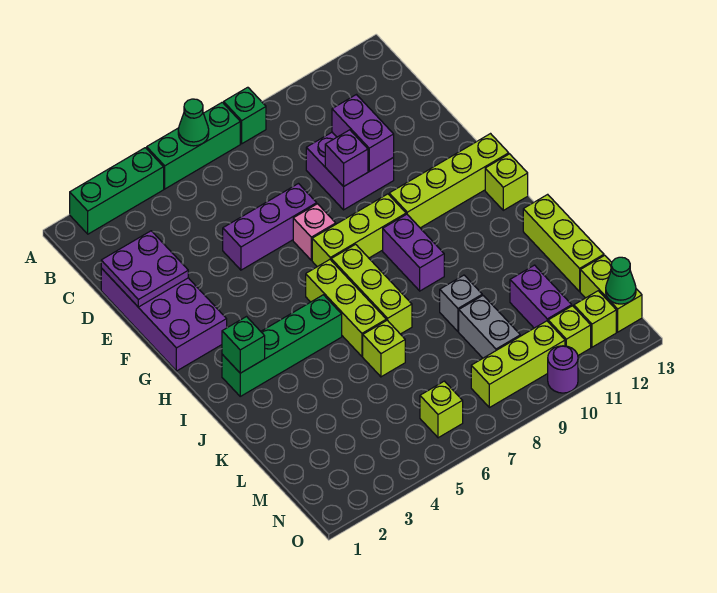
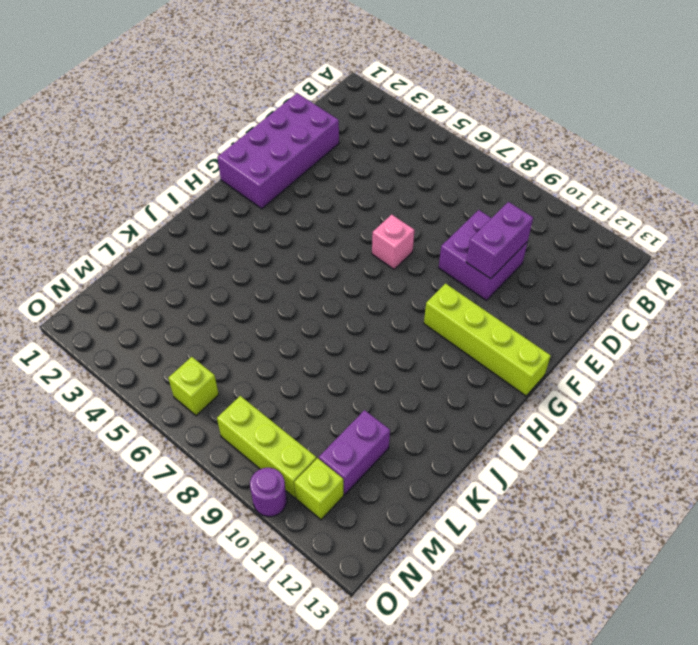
none -> green brick A2:A4 level 1
none -> green brick A5:A7 level 1
none -> green brick A8 level 1
none -> purple brick E5:E7 level 1

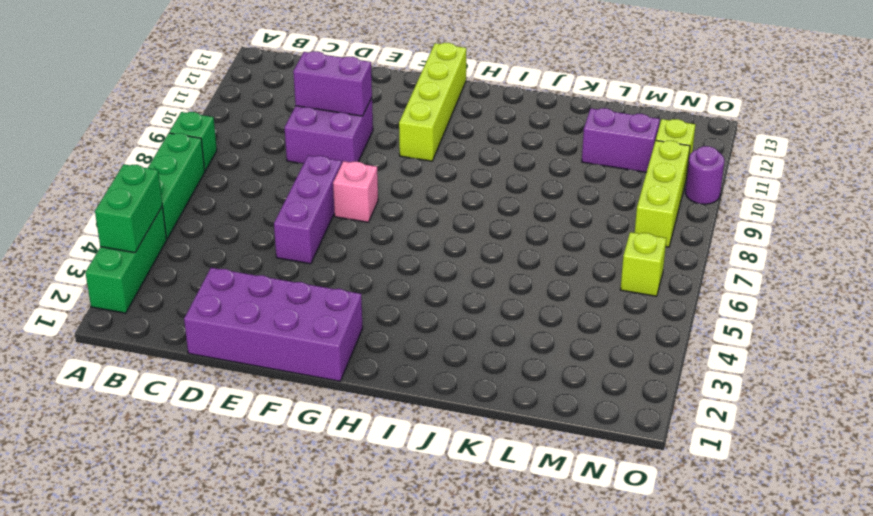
green brick A3:A4 level 2 -> none
none -> lime brick G7:G9 level 1
none -> lime brick H6:J6 level 1
none -> lime brick H7:J7 level 1
none -> purple brick H9:I9 level 1

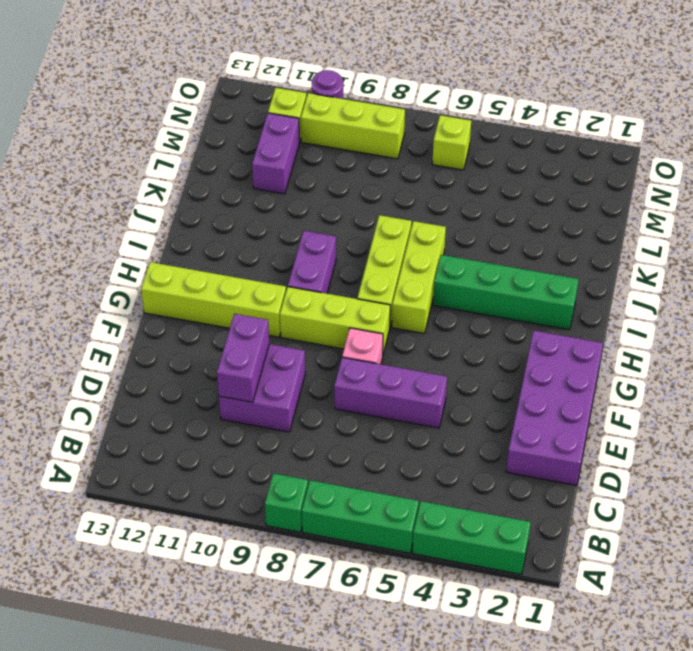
none -> lime brick H13 level 1
none -> lime brick J13:L13 level 1
none -> lime brick K6 level 1
none -> grey brick K9 level 1

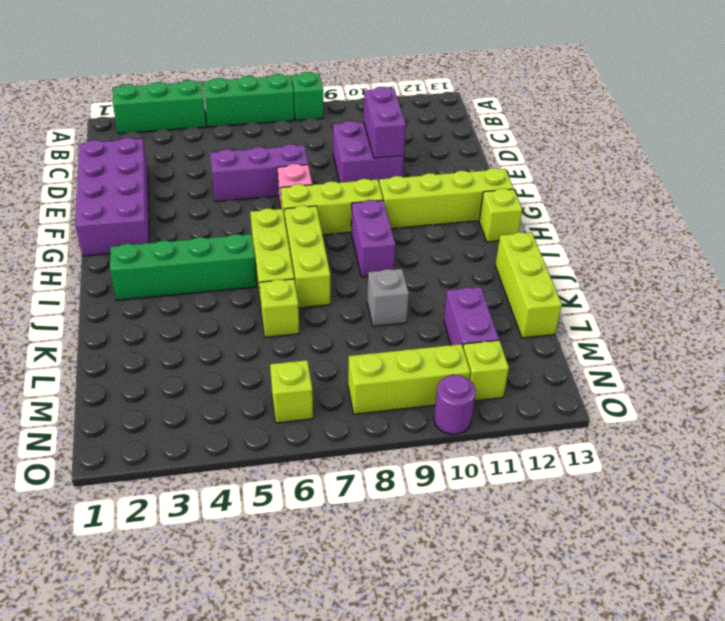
none -> grey brick L9:M9 level 1
none -> lime brick M13:N13 level 1
none -> lime brick N12 level 1
none -> green cone A6 level 2

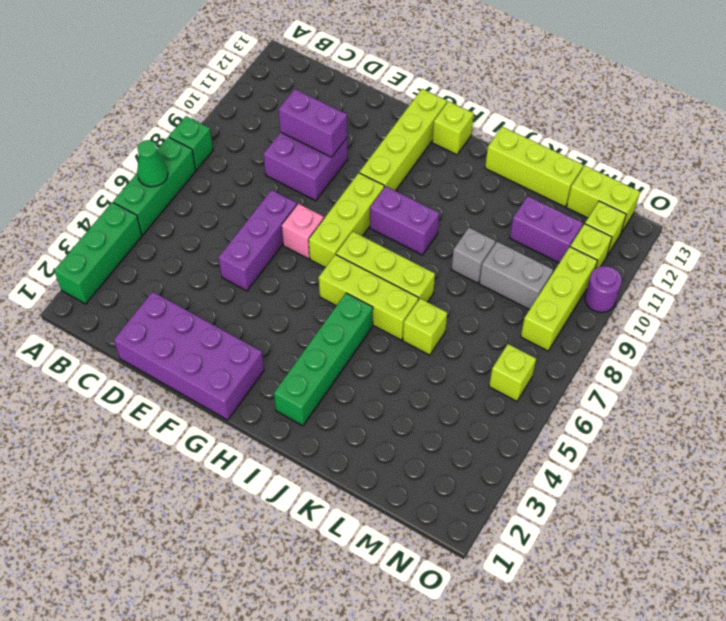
none -> purple plate D1:E2 level 2
none -> purple brick E9 level 2
none -> green brick I2 level 2
none -> green cone N13 level 2

